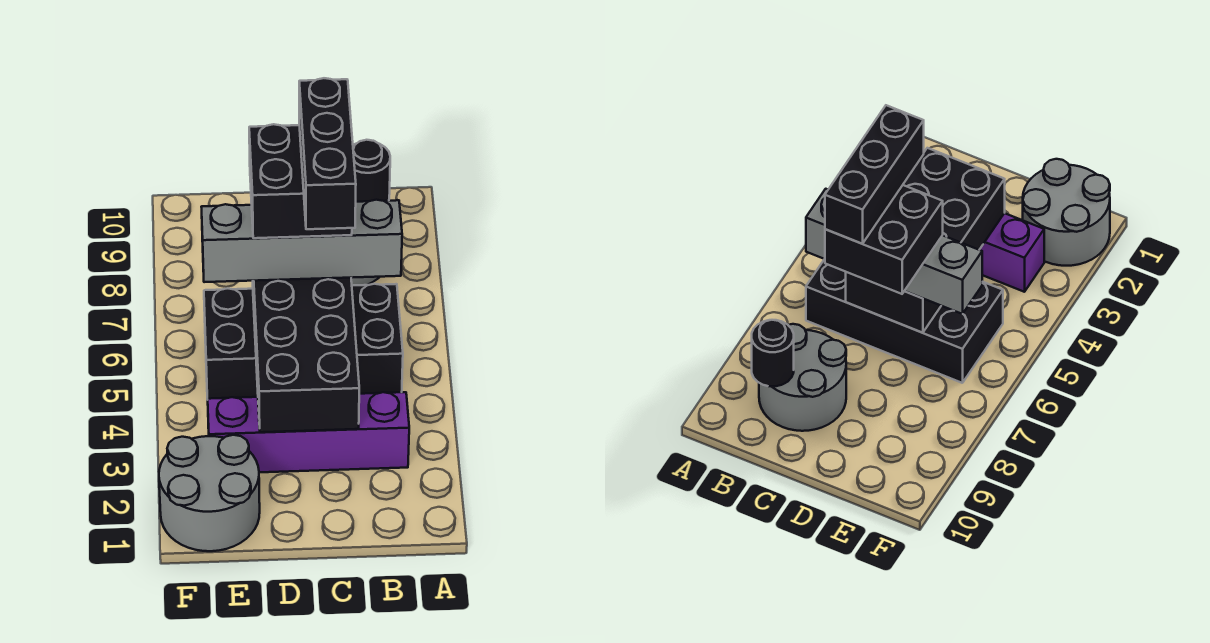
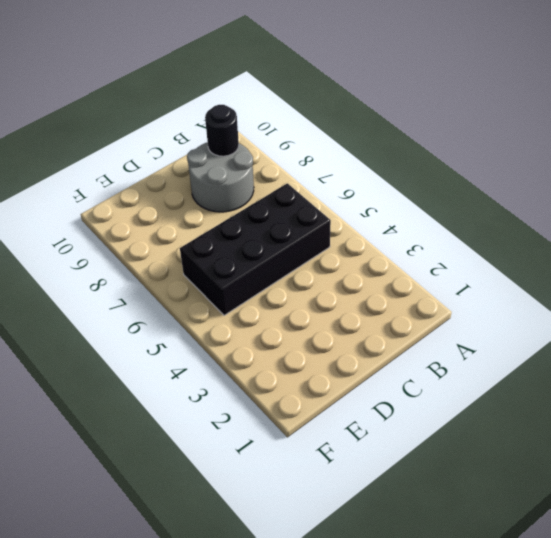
none -> purple brick B3:E3 level 1
none -> grey round brick E1:F2 level 1

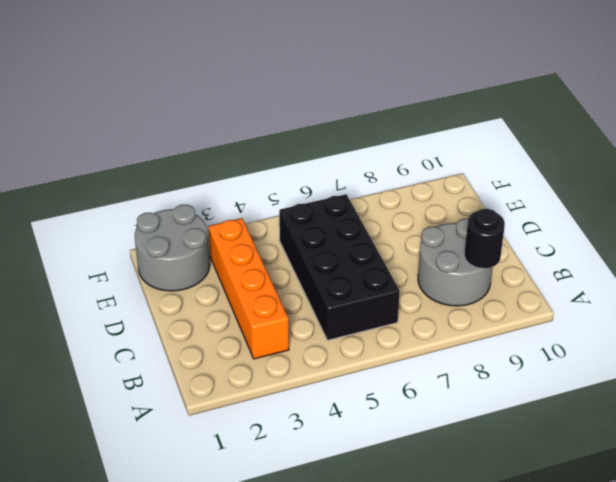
orange brick B3:E3 level 1 -> purple brick B3:E3 level 1
none -> black brick C3:D6 level 2
none -> grey brick B6:E6 level 3

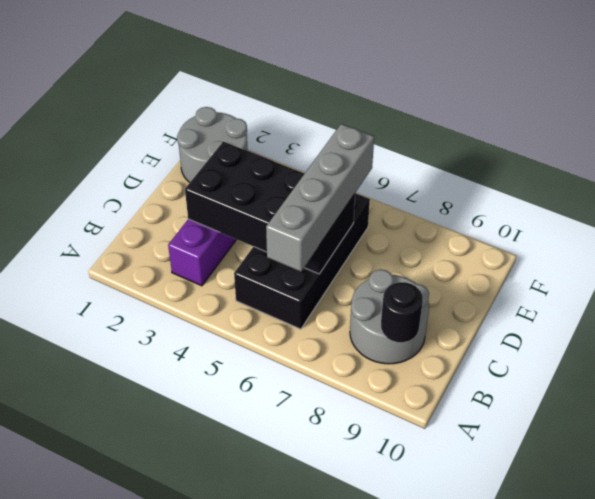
none -> black brick C6:D7 level 4
none -> black brick C5:C7 level 5

